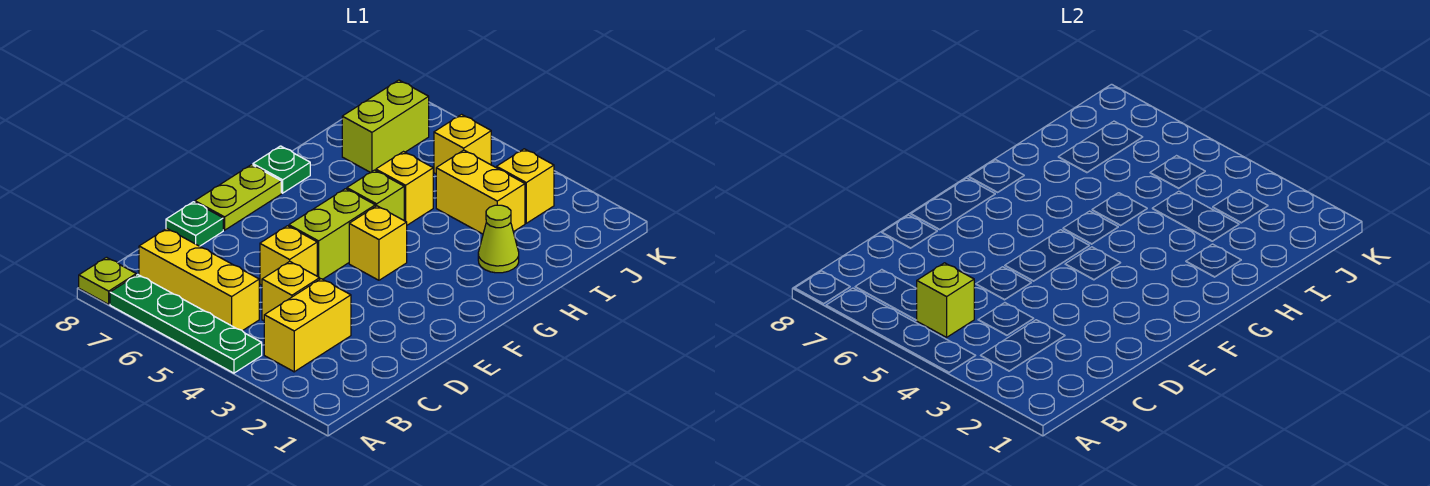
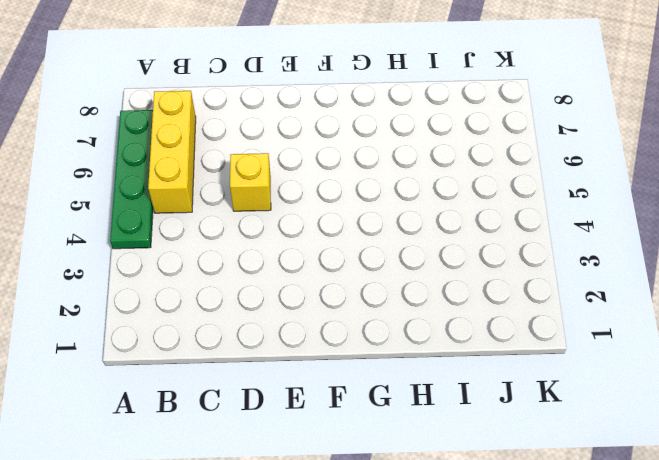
none -> lime plate A8 level 1
none -> yellow brick B3:C3 level 1
none -> yellow brick C4 level 1

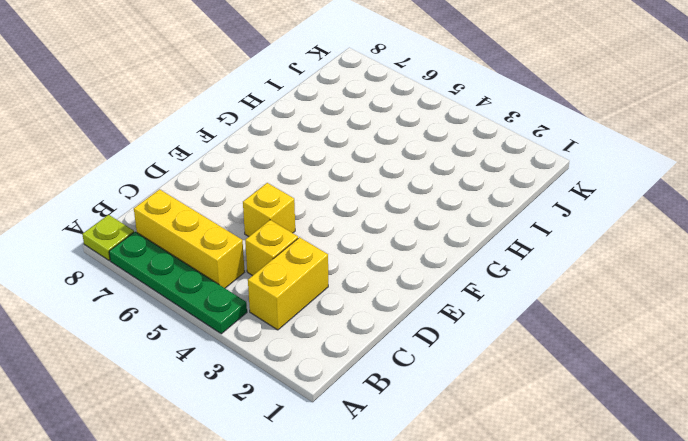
none -> green plate D8 level 1
none -> lime brick E5:F5 level 1
none -> lime plate E8:F8 level 1

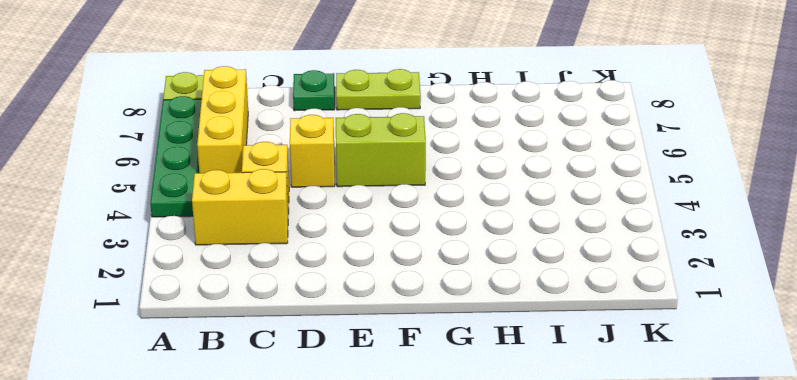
none -> yellow brick F4 level 1
none -> lime brick G5 level 1
none -> green plate G8 level 1

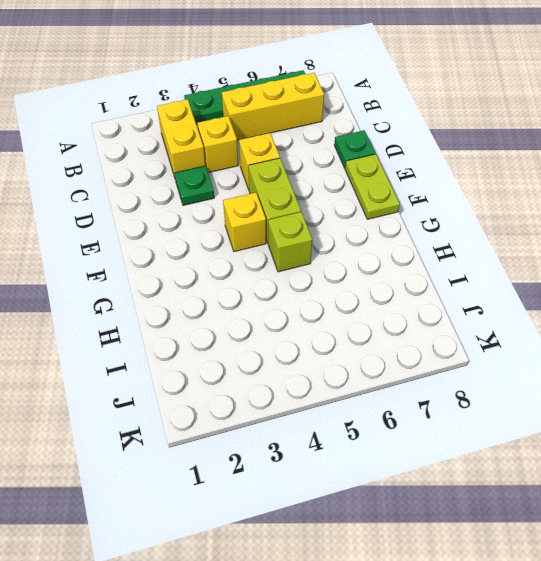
green plate D3 level 1 -> green plate G8 level 1
none -> lime plate A8 level 1
none -> lime cone H2 level 1
none -> yellow brick H5 level 1

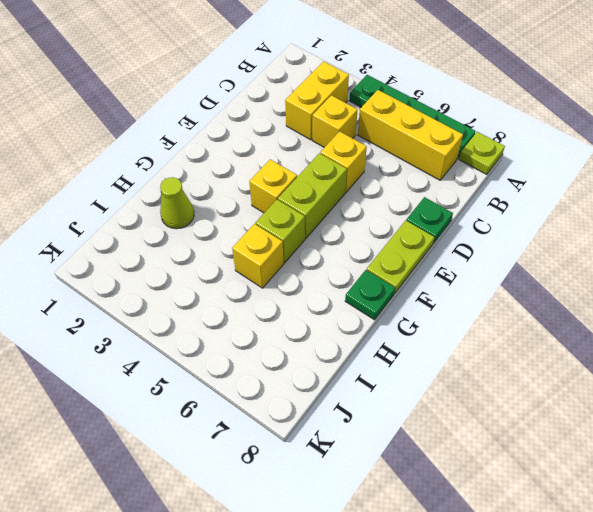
none -> yellow brick I3:I4 level 1
none -> lime brick I7:J7 level 1
none -> yellow brick J3 level 1

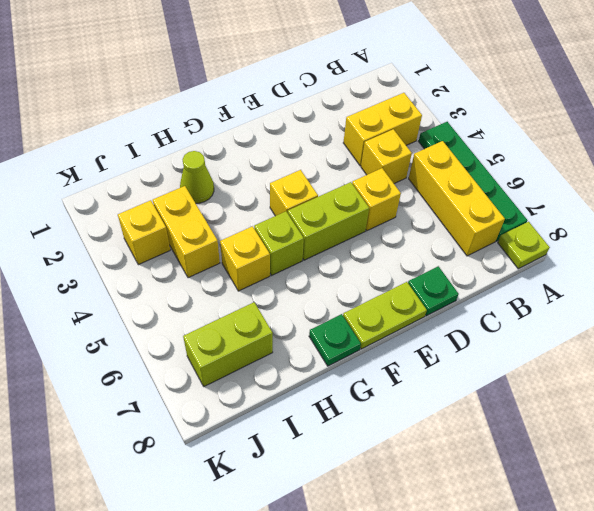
none -> yellow brick J5 level 1
none -> lime brick B5 level 2

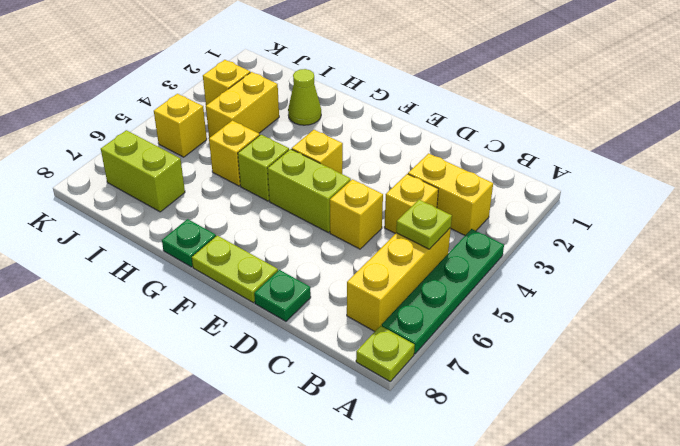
lime plate B5 level 2 -> lime brick B5 level 2

